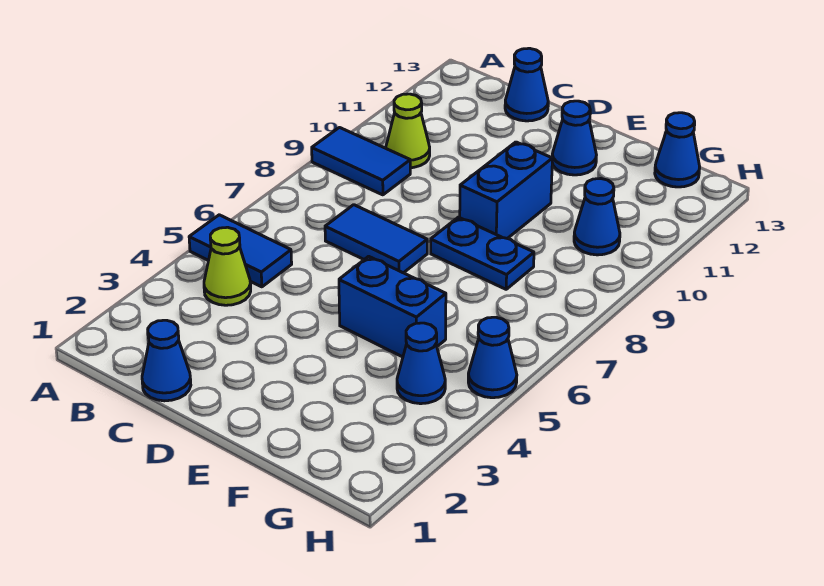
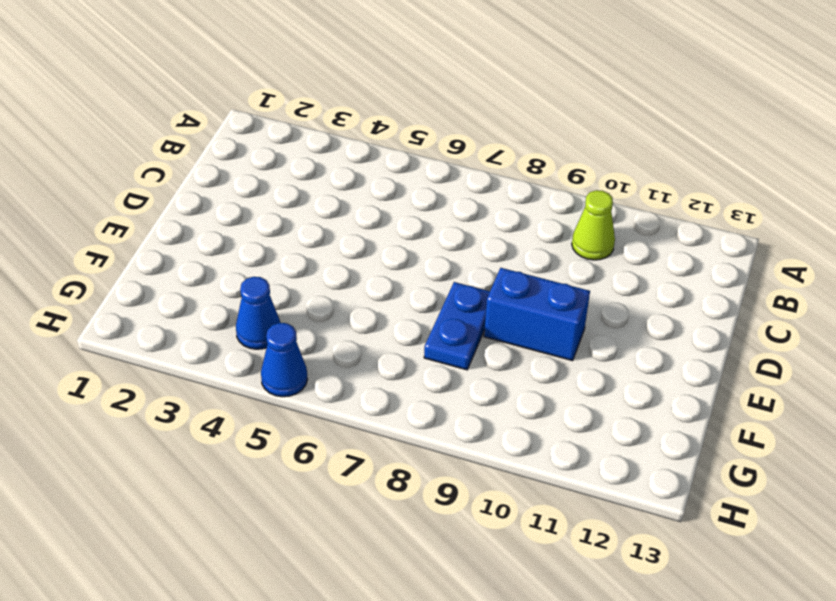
none -> blue tile A5:B5 level 1
none -> blue tile A9:B9 level 1
none -> lime cone B4 level 1

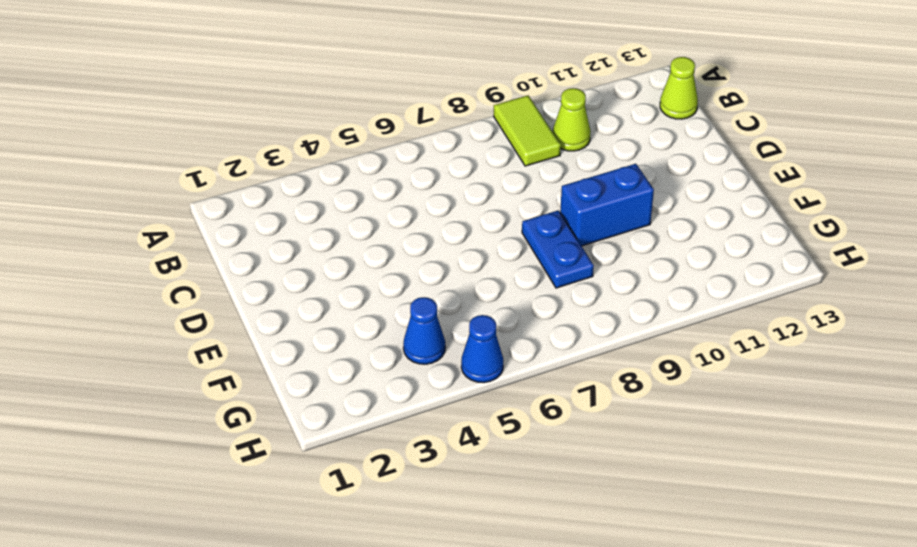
lime tile A9:B9 level 1 -> blue tile A9:B9 level 1
lime cone B13 level 1 -> lime cone B4 level 1
none -> blue tile A5:B5 level 1
none -> blue cone C1 level 1
none -> blue tile C7:D7 level 1

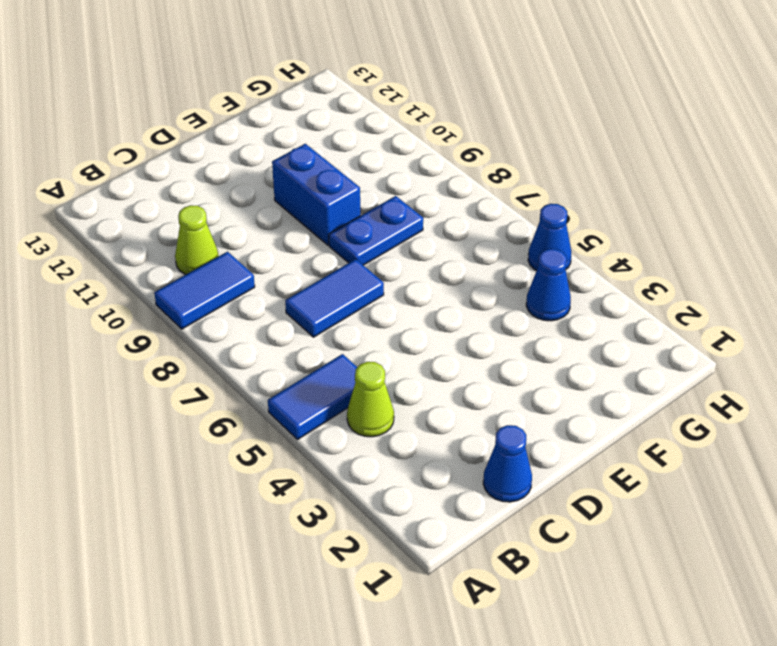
none -> blue cone C13 level 1
none -> blue brick E5:F5 level 1
none -> blue cone E12 level 1

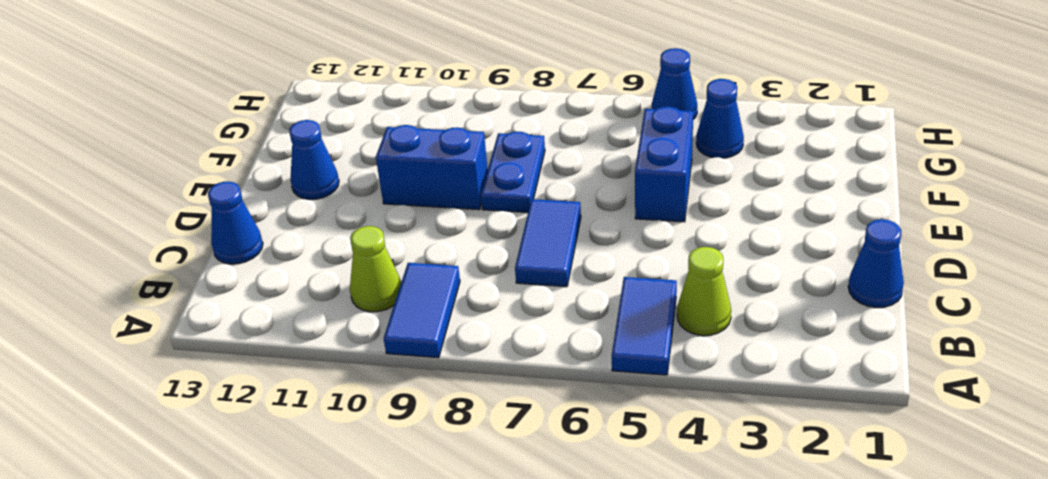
none -> blue cone G10 level 1
none -> blue cone G13 level 1

